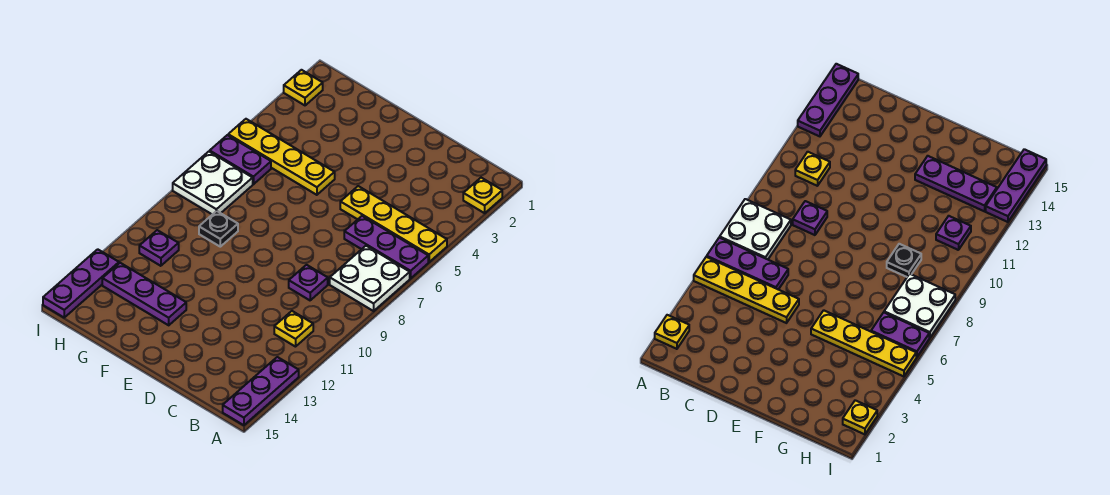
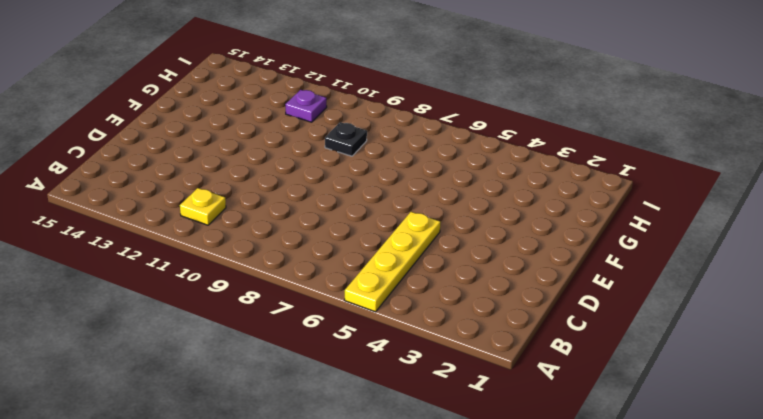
none -> yellow plate A2 level 1
none -> purple plate A6:C6 level 1
none -> white plate A7:B8 level 1

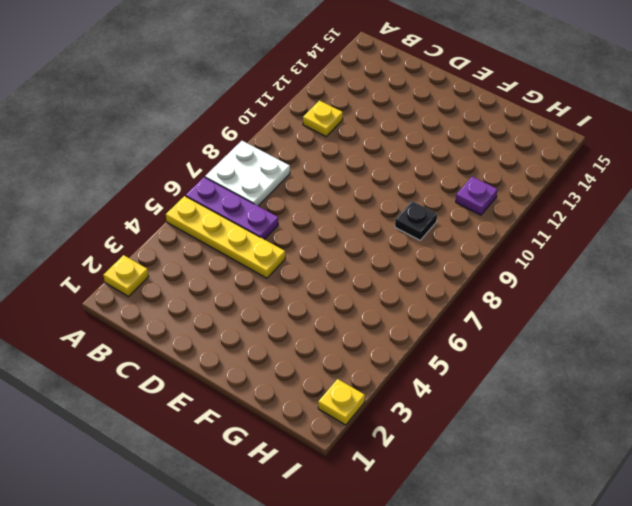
none -> purple plate A13:A15 level 1
none -> purple plate C9 level 1
none -> yellow plate F5:I5 level 1

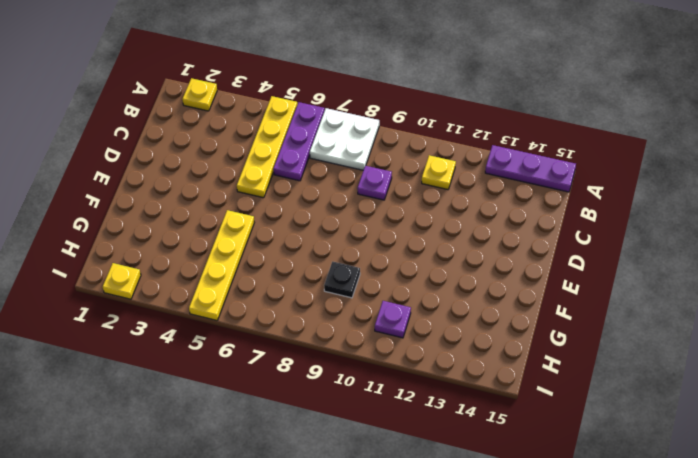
none -> purple plate F13:H13 level 1
none -> purple plate H6:I6 level 1
none -> white plate H7:I8 level 1

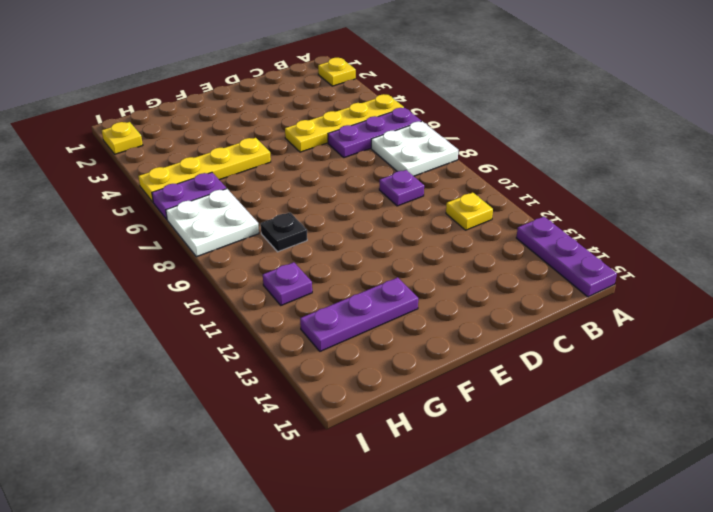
none -> purple plate I13:I15 level 1

